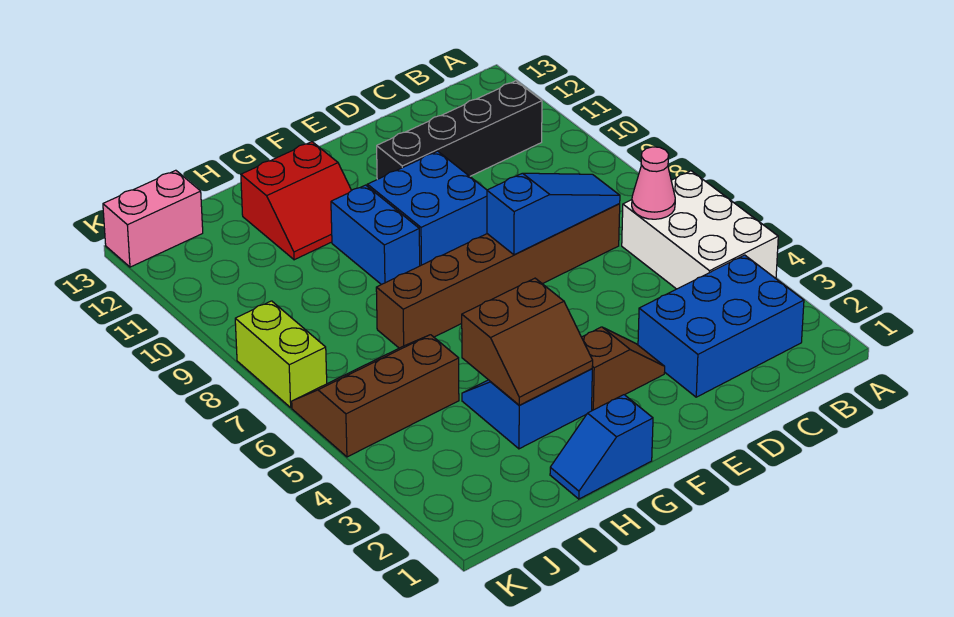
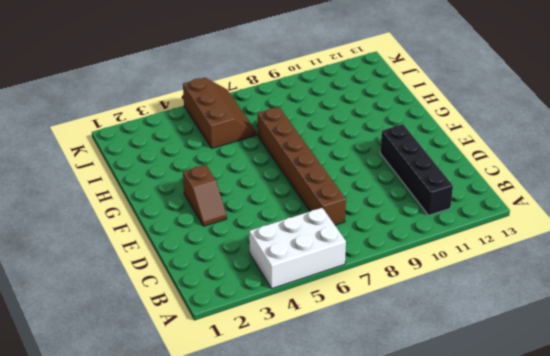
none -> blue brick B2:D3 level 1
none -> blue brick E9:F10 level 1
none -> blue slope G1:H1 level 1 top G

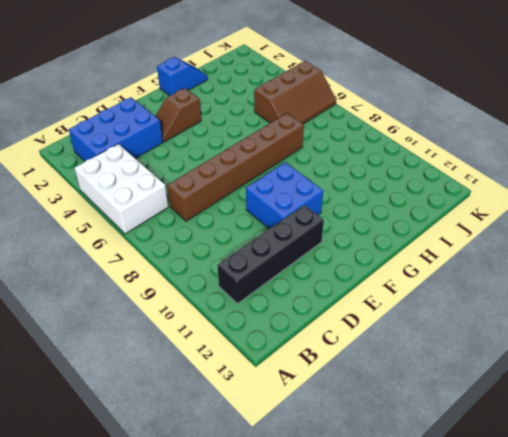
none -> blue slope G3:H4 level 1 top 3
none -> blue brick G9:G10 level 1
none -> red slope G11:H12 level 1 top 12

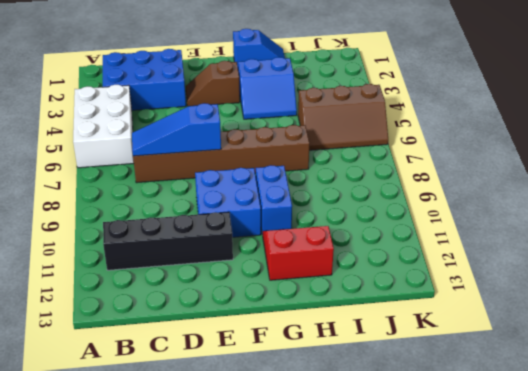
none -> pink brick J13:K13 level 1
none -> lime brick K7:K8 level 1
none -> pink cone B6 level 2

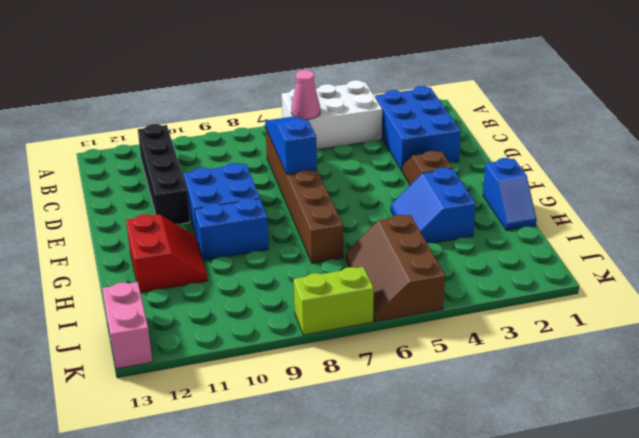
none -> brown slope G3:H4 level 2 top 4

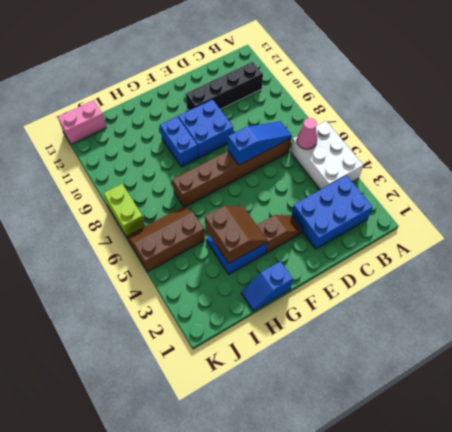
brown slope G3:H4 level 2 top H -> brown slope G3:H4 level 2 top 4
none -> red slope G11:H12 level 1 top 12

